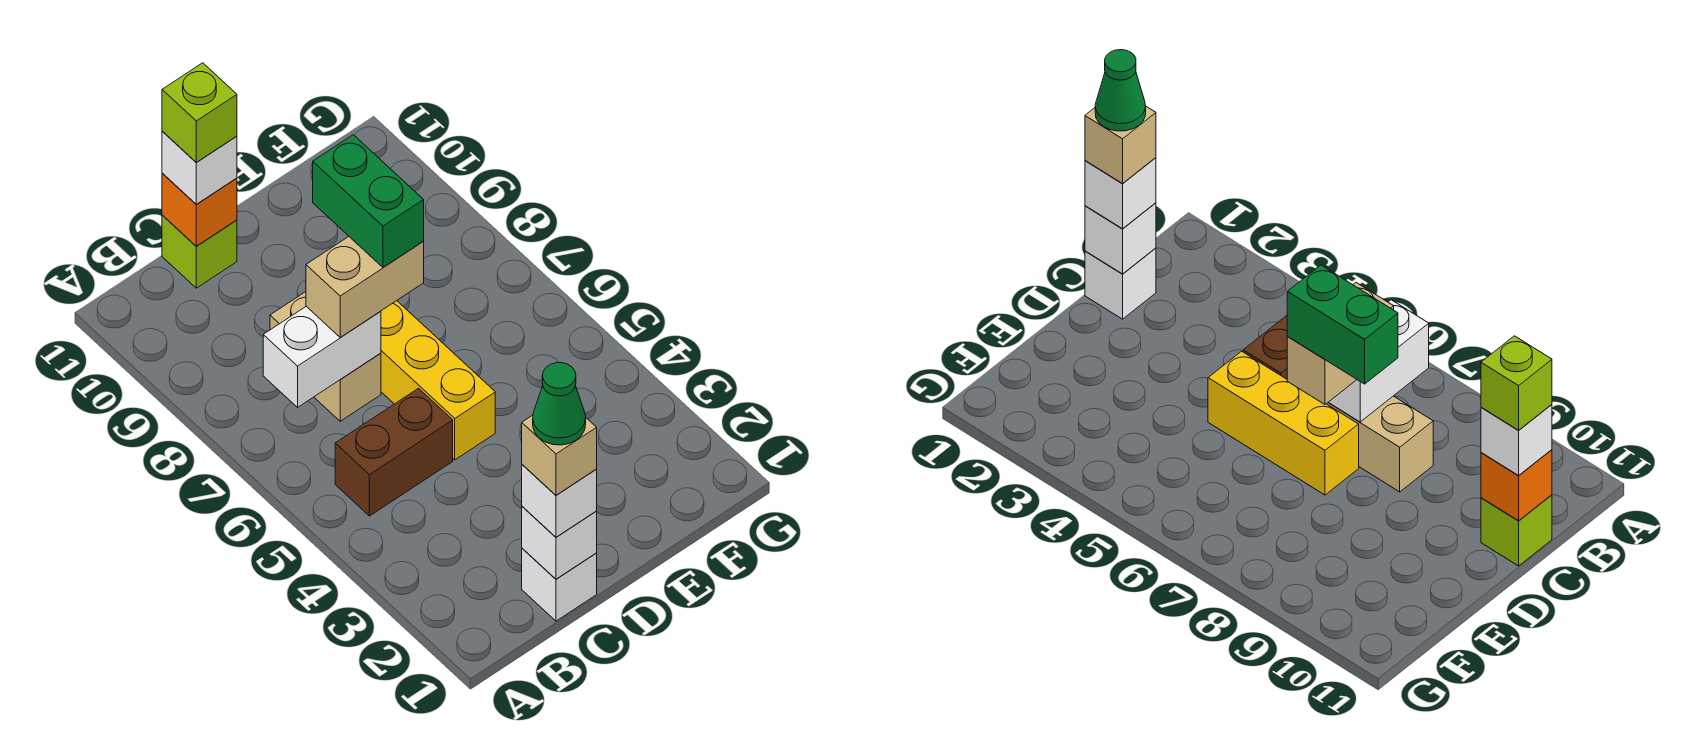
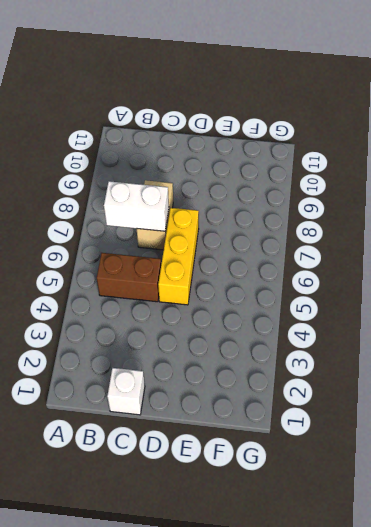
none -> lime brick C11 level 1
none -> white brick C1 level 2
none -> orange brick C11 level 2

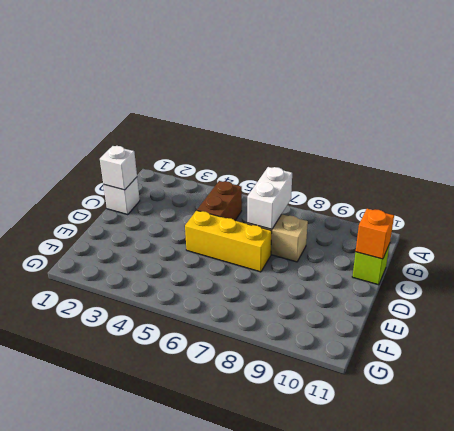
none -> white brick C1 level 3
none -> tan brick C7:D7 level 3
none -> white brick C11 level 3

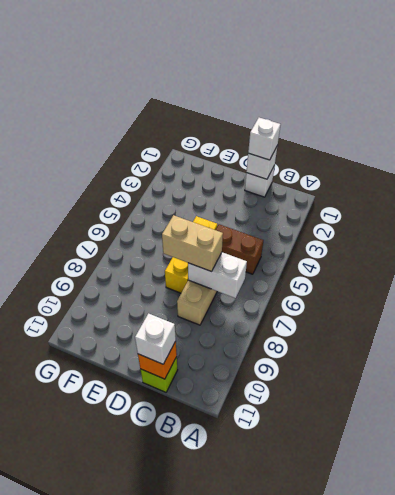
none -> tan brick C1 level 4
none -> lime brick C11 level 4
none -> green brick D7:D8 level 4

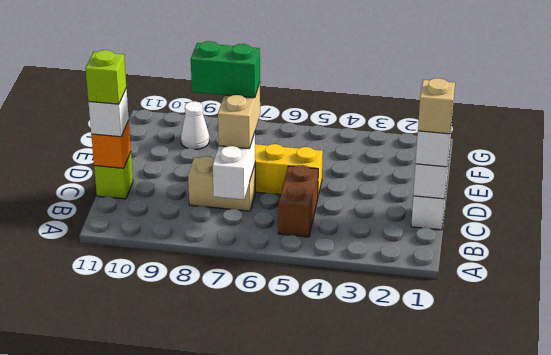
white cone F9 level 1 -> none
none -> green cone C1 level 5

